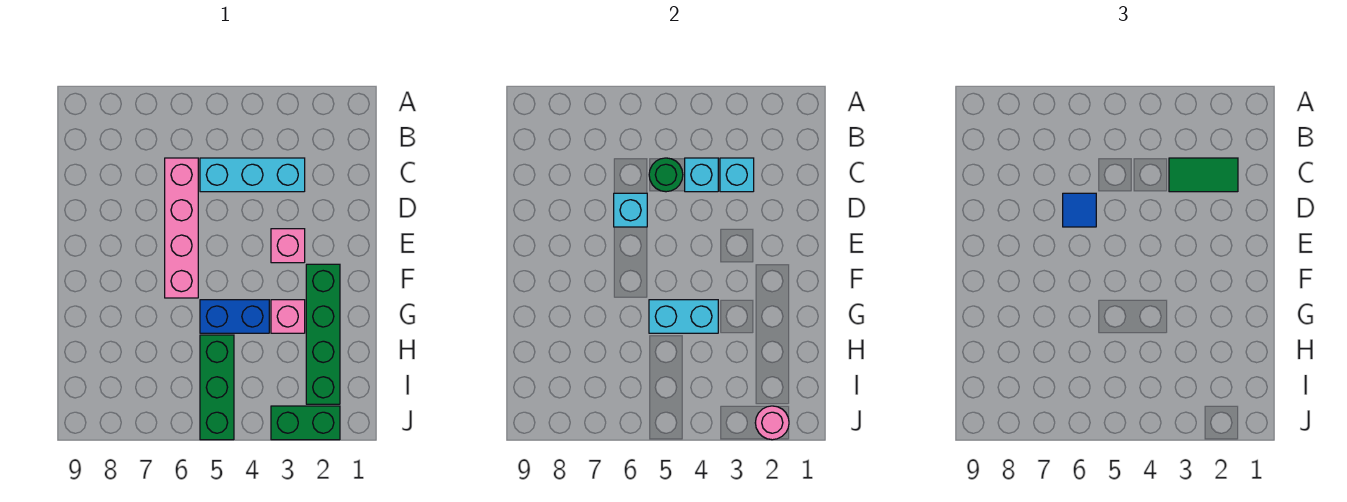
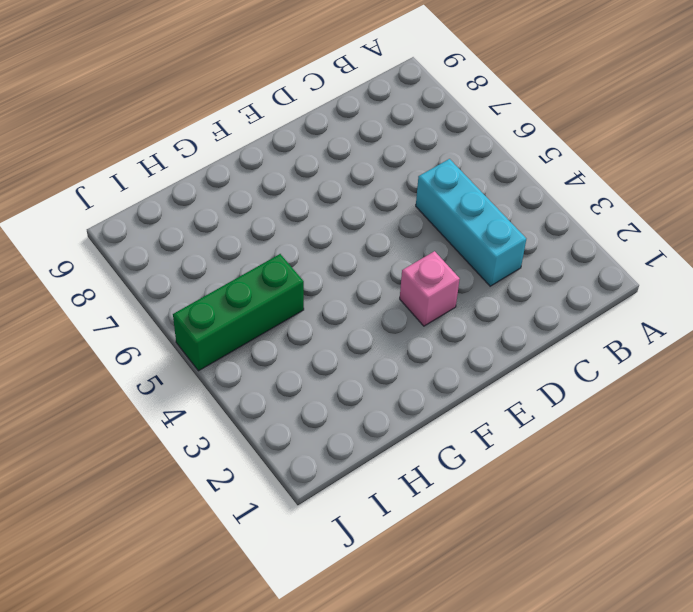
none -> pink brick C6:F6 level 1
none -> green brick F2:I2 level 1
none -> pink brick G3 level 1

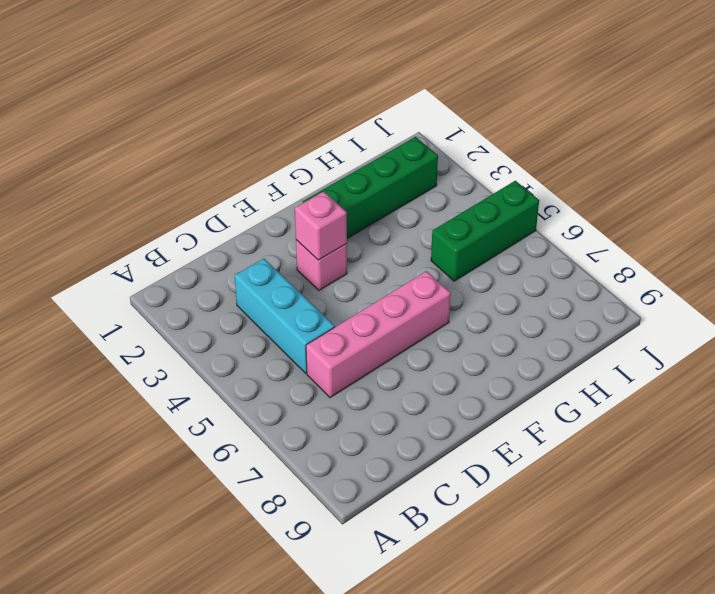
pink brick E3 level 2 -> pink brick G3 level 1
none -> blue brick G4:G5 level 1
none -> green brick J2:J3 level 1
none -> cyan brick C3 level 2

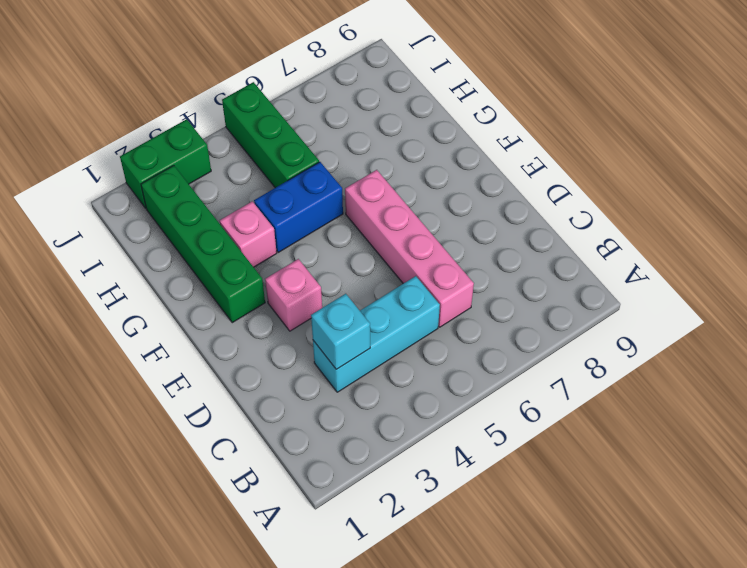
none -> cyan brick C4 level 2
none -> green round brick C5 level 2
none -> cyan brick D6 level 2

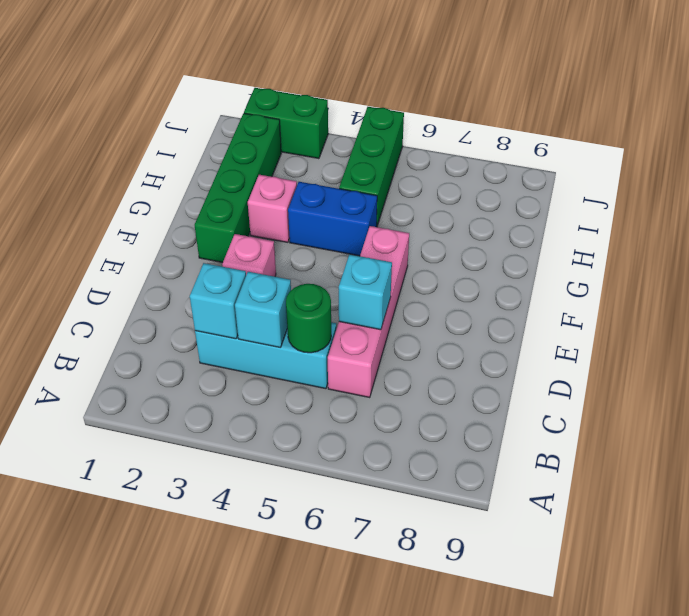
none -> cyan brick G4:G5 level 2
none -> pink round brick J2 level 2
none -> green tile C2:C3 level 3

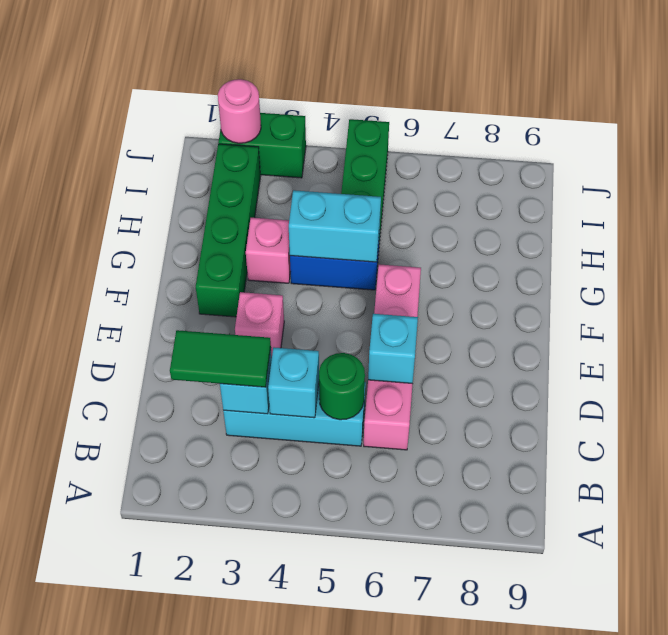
none -> blue tile D6 level 3

